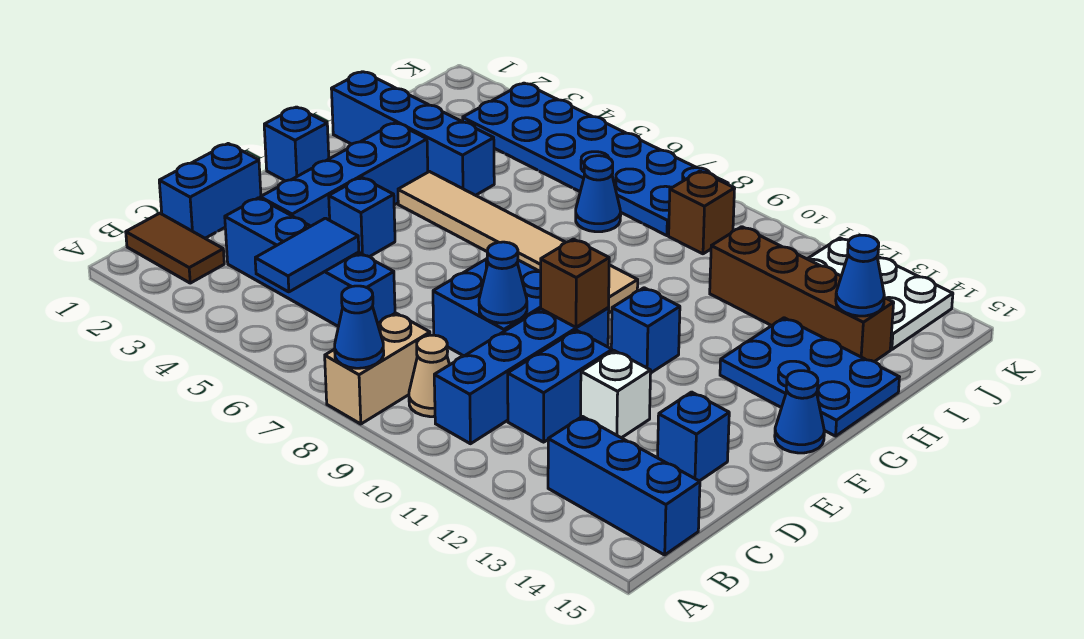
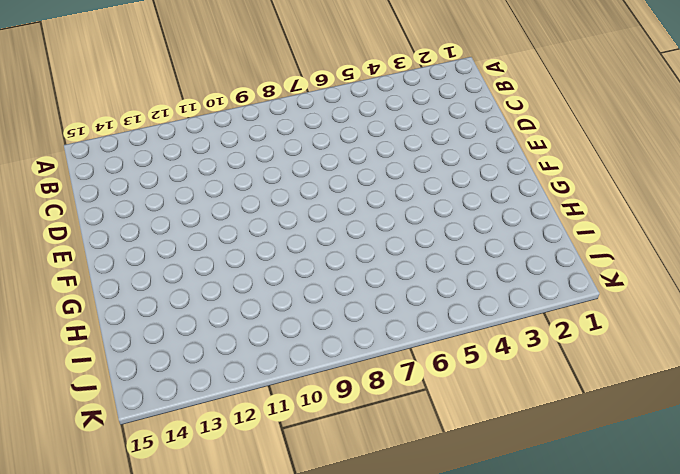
none -> tan brick A8:B8 level 1
none -> brown tile B1:B2 level 1
none -> tan cone B9 level 1

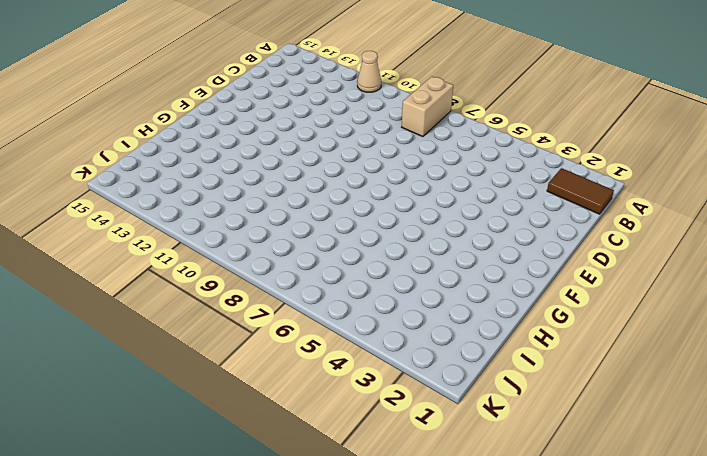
tan cone A11 level 1 -> tan cone B9 level 1
none -> blue brick B10:E10 level 1
none -> blue brick B13:B15 level 1
none -> blue brick C1:D1 level 1

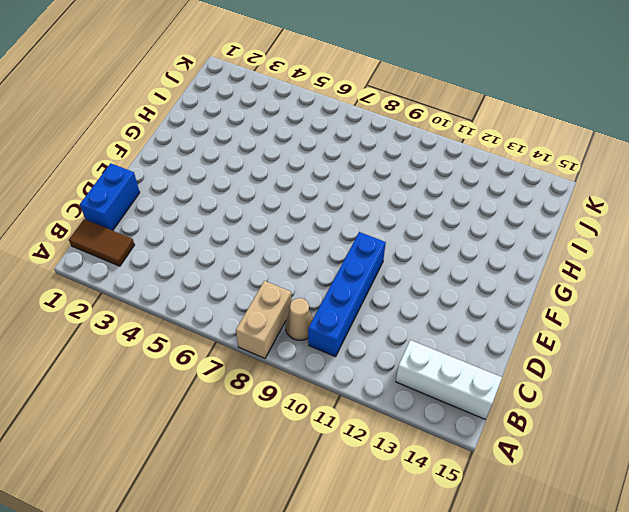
white brick B13:B15 level 1 -> blue brick B13:B15 level 1
none -> blue brick C3:C6 level 1
none -> blue brick C11:D11 level 1
none -> blue brick D3:G3 level 1

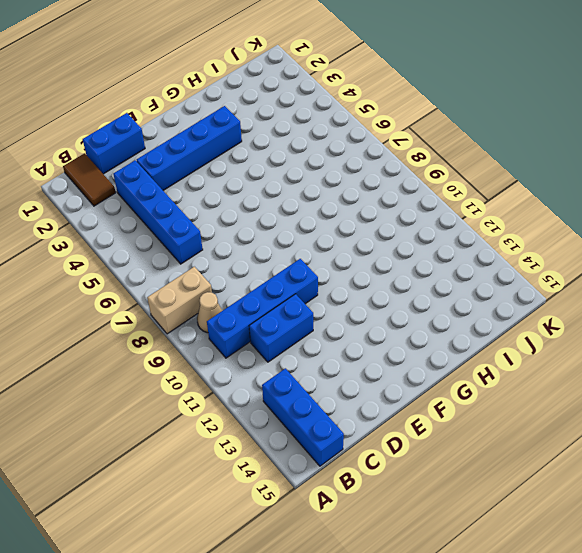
none -> blue brick D8:E9 level 1
none -> white brick D12 level 1
none -> blue brick D14 level 1

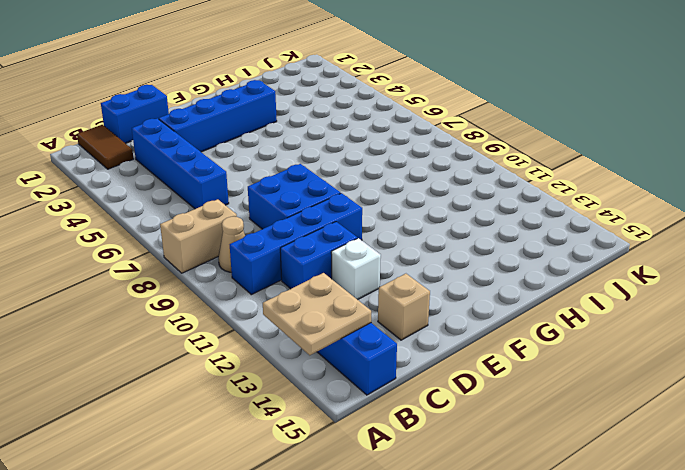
tan plate A13:B14 level 2 -> none
tan brick D14 level 1 -> blue brick D14 level 1
none -> blue brick E4 level 1
none -> blue brick F1 level 1
none -> blue brick F11 level 1

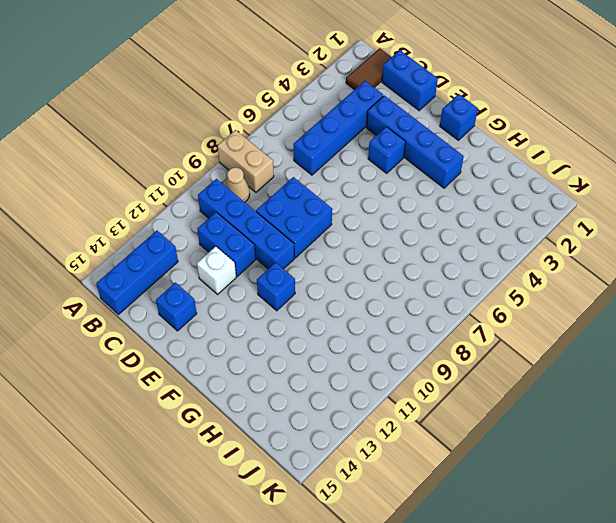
none -> blue cone F15 level 1
none -> tan tile G4:G9 level 1
none -> blue plate G13:H15 level 1

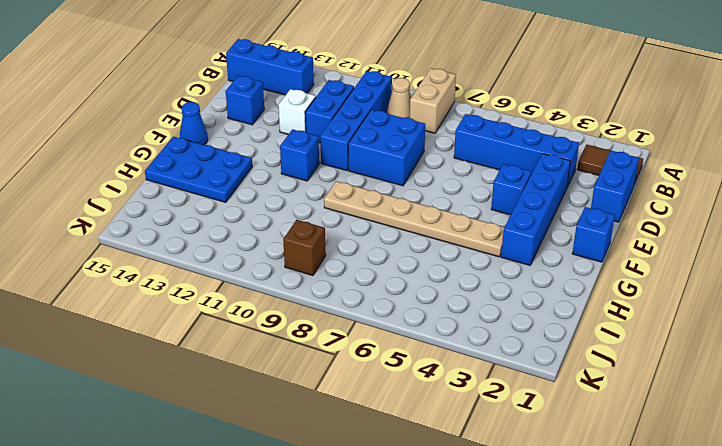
tan plate G4:G9 level 1 -> tan tile G4:G9 level 1
none -> blue brick H1:H4 level 1
none -> blue cone I7 level 1
none -> brown brick I11:I14 level 1

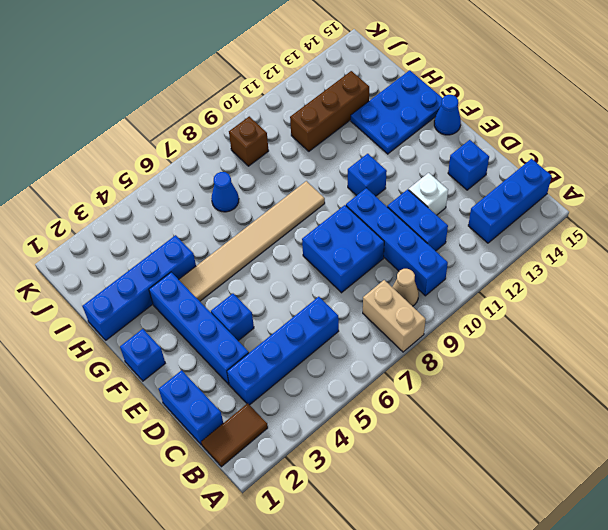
brown brick I11:I13 level 1 -> brown brick I11:I14 level 1
none -> blue plate J3:K8 level 1
none -> white plate J12:K14 level 1
none -> blue cone A8 level 2

